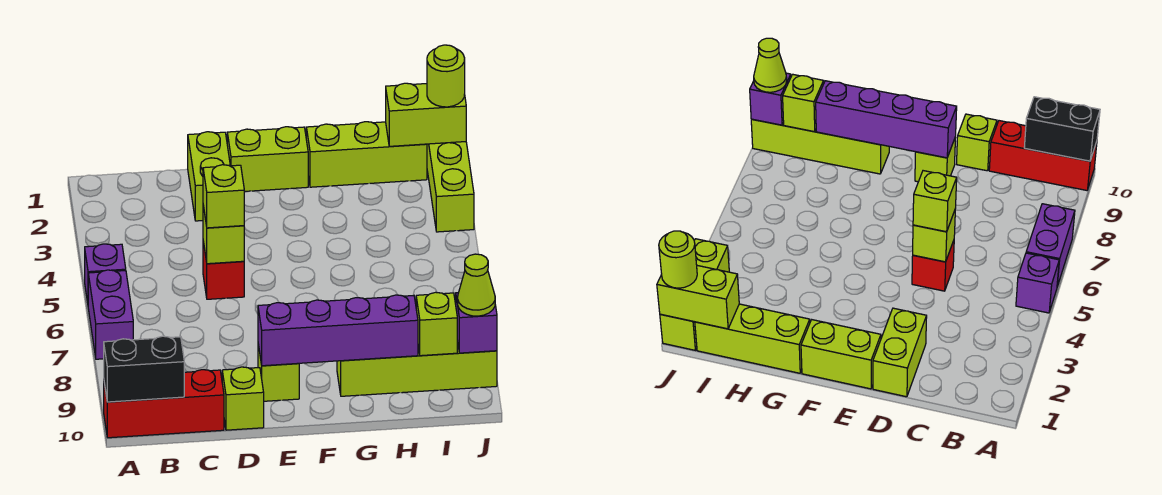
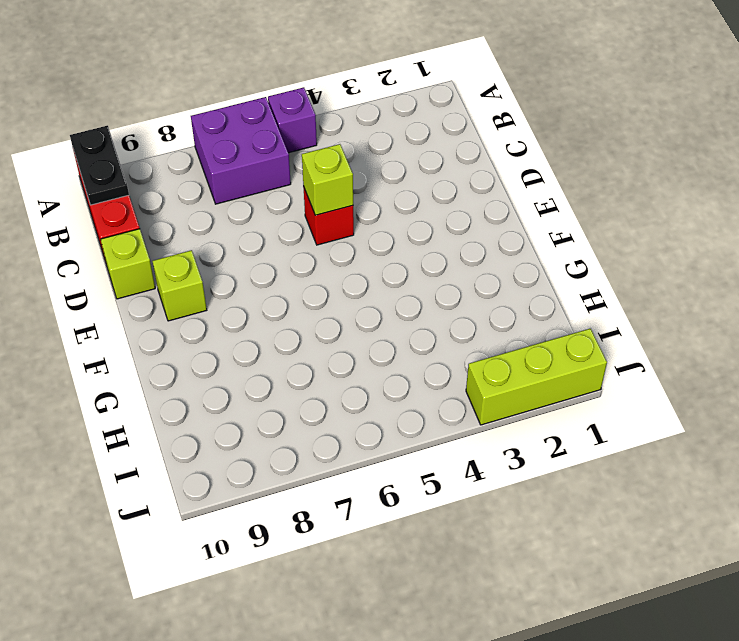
purple brick A6:B7 level 1 -> purple brick A6:A7 level 1
black plate A10:B10 level 2 -> black brick A10:B10 level 2
none -> lime brick D1:D2 level 1
none -> lime brick E1:F1 level 1
none -> lime brick G1:I1 level 1

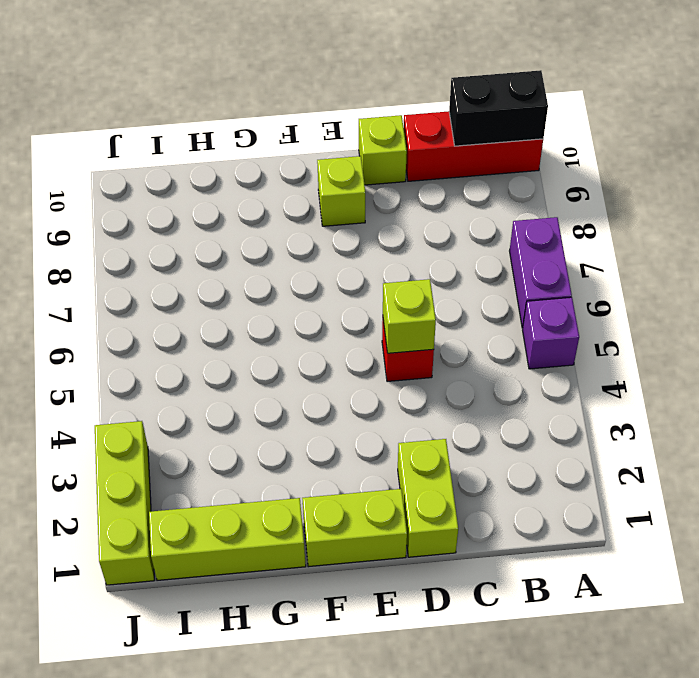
none -> lime brick G9:J9 level 1
none -> purple brick E9:H9 level 2
none -> lime brick I1:J1 level 2

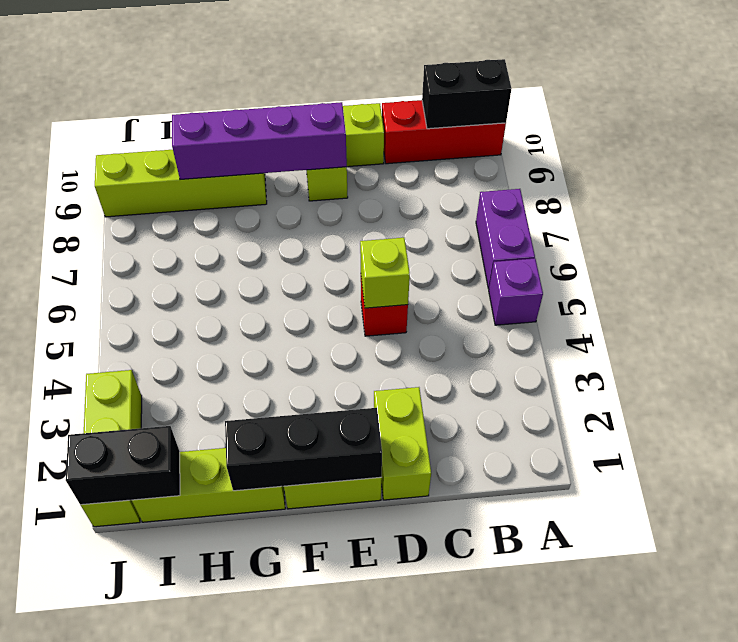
black brick E1:G1 level 2 -> none
black brick I1:J1 level 2 -> lime brick I1:J1 level 2
none -> lime brick I9 level 2
none -> purple brick J9 level 2
none -> lime brick D5 level 3

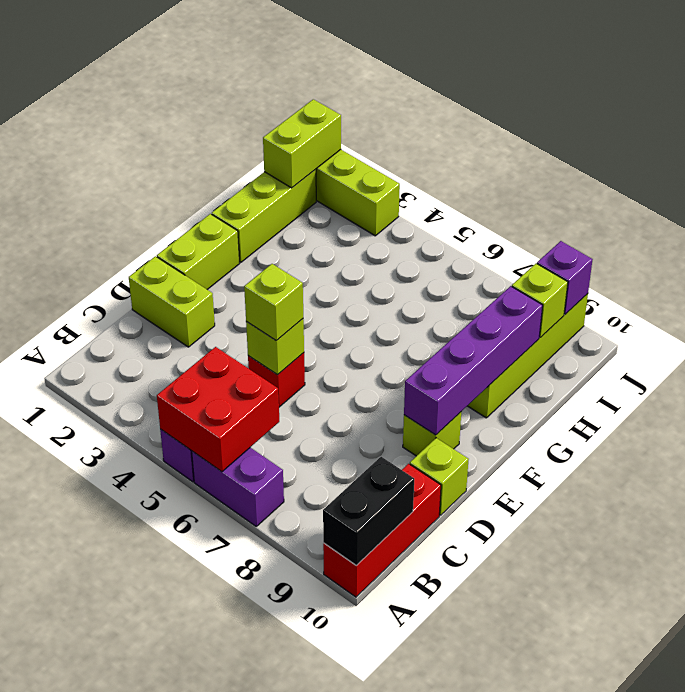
red brick A5:B6 level 2 -> none
none -> lime round brick J1 level 3
none -> lime cone J9 level 3

